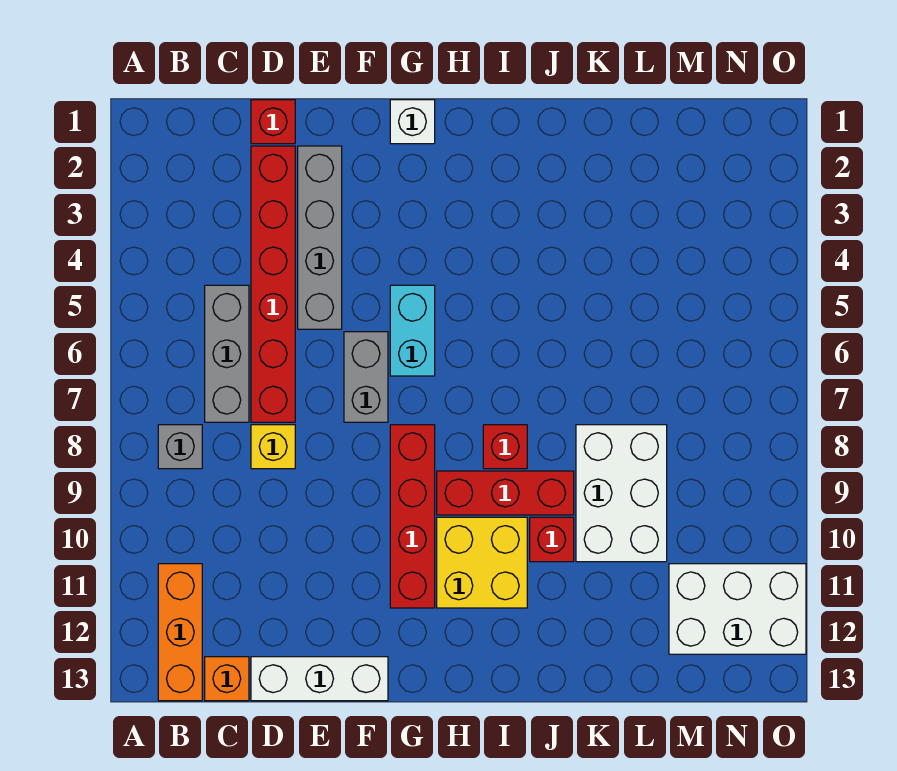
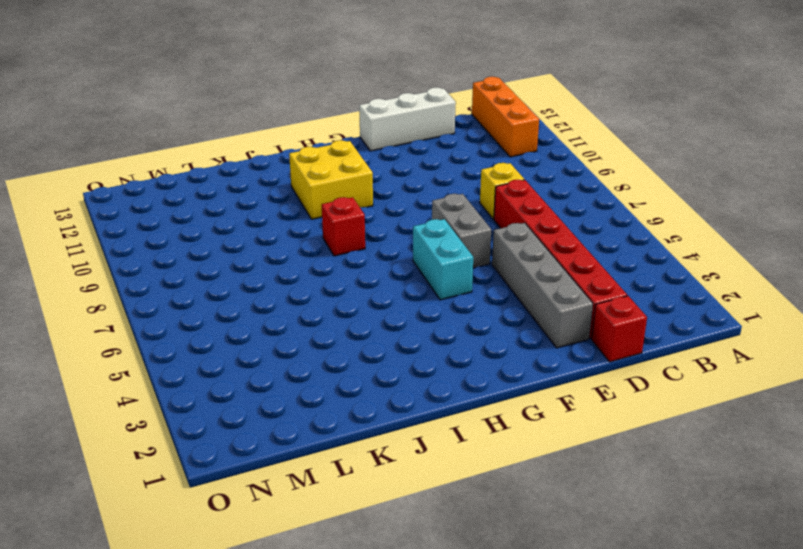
none -> grey brick B8 level 1
none -> grey brick C5:C7 level 1
none -> orange brick C13 level 1

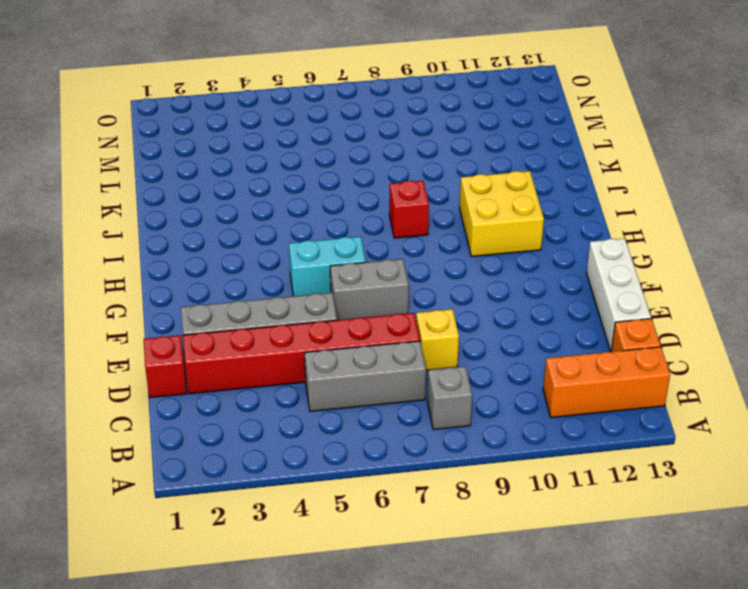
none -> white brick G1 level 1
none -> red brick G8:G11 level 1
none -> red brick H9:J9 level 1

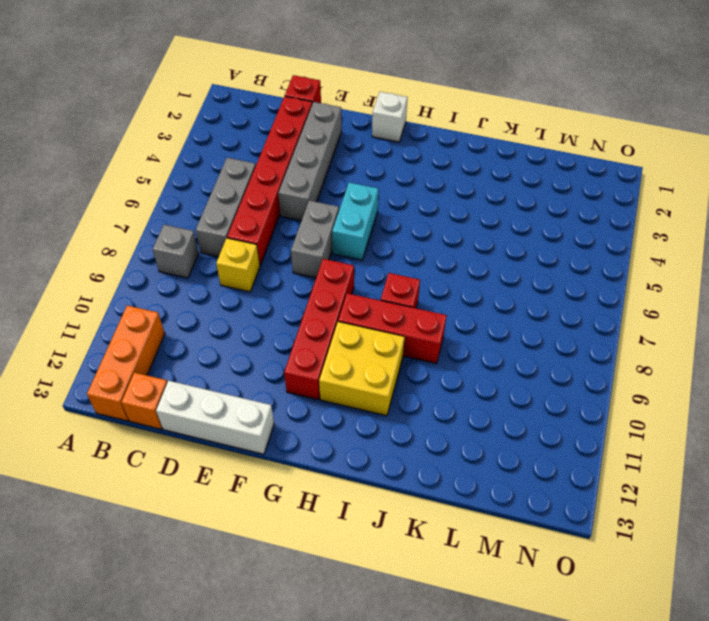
none -> red brick J10 level 1
none -> white brick K8:L10 level 1
none -> white brick M11:O12 level 1

